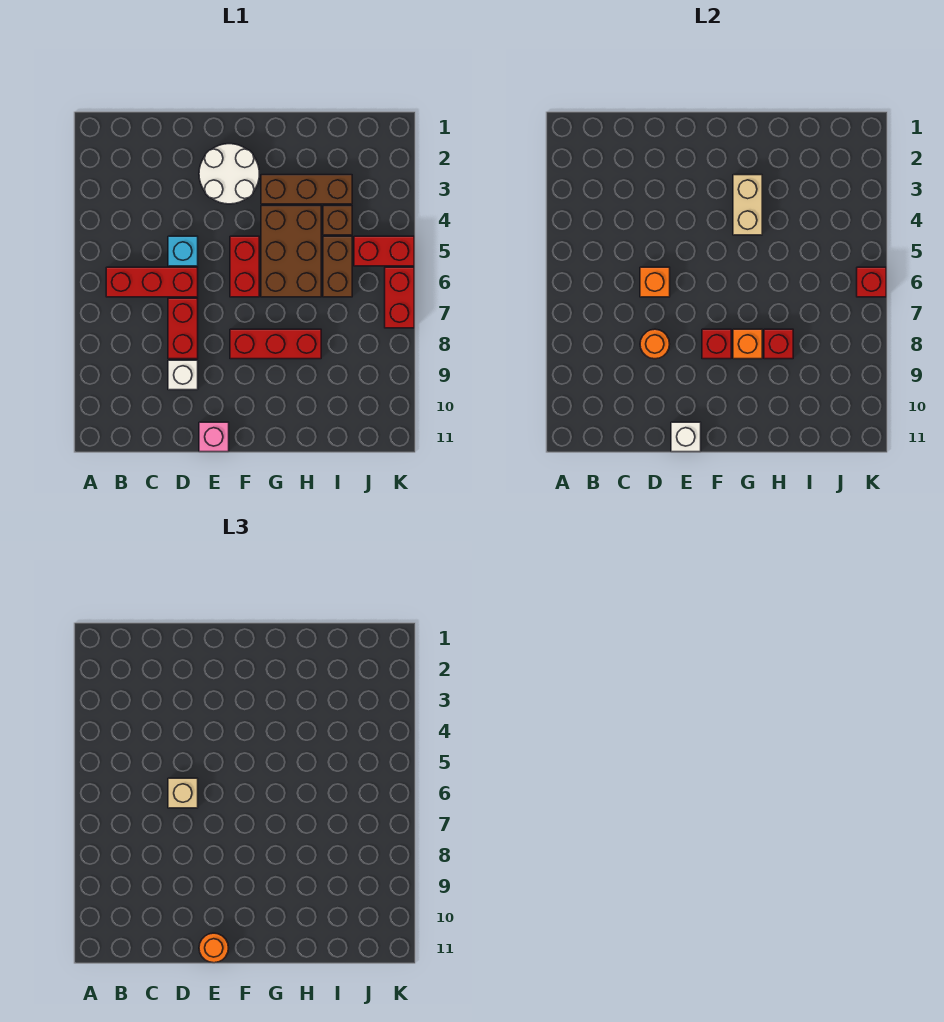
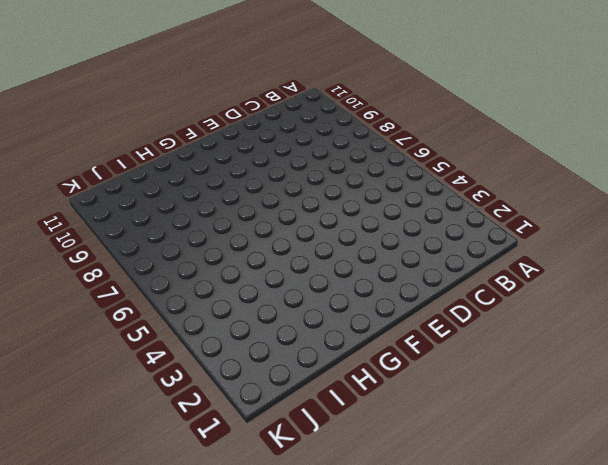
none -> red brick B6:D6 level 1
none -> cyan brick D5 level 1
none -> red brick D7:D8 level 1

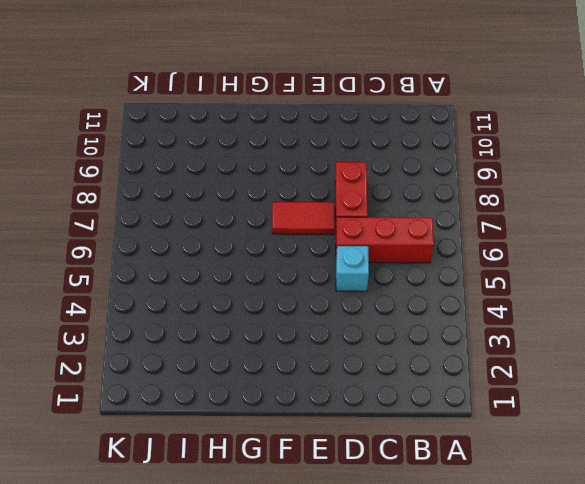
red tile E7:F7 level 1 -> none
none -> white brick D9 level 1
none -> white round brick E2:F3 level 1
none -> pink brick E11 level 1

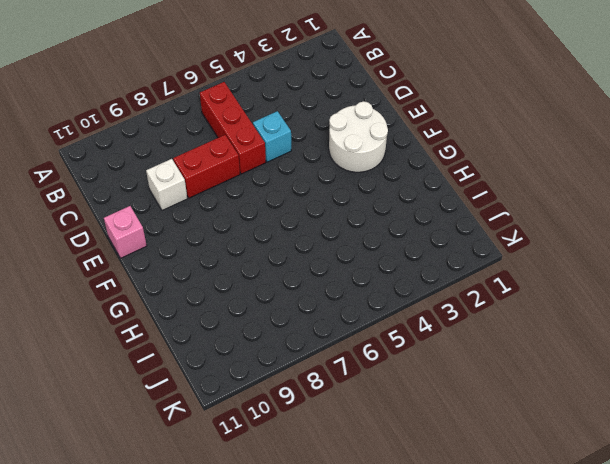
none -> red brick F5:F6 level 1
none -> red brick F8:H8 level 1
none -> brown brick G3:I3 level 1

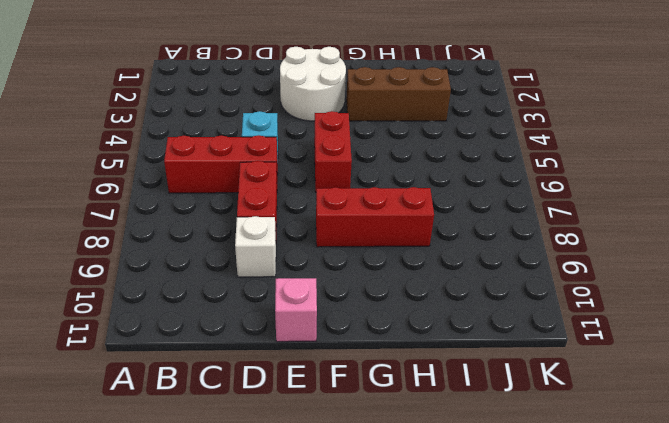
none -> brown brick G4:H6 level 1
none -> brown brick I4 level 1
none -> brown brick I5:I6 level 1

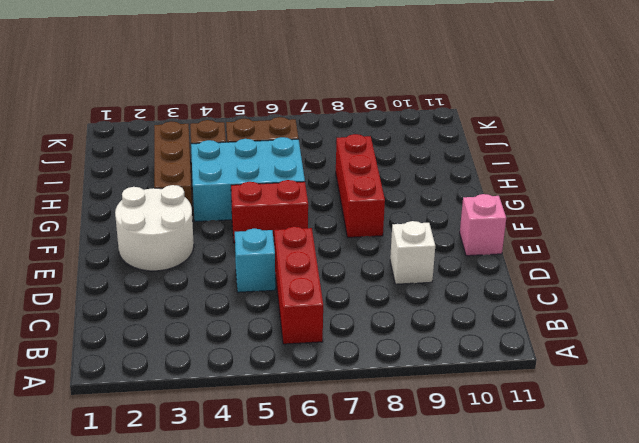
cyan brick G4:H6 level 1 -> brown brick G4:H6 level 1
none -> red brick D7:D8 level 1
none -> red brick J5:K5 level 1
none -> red brick K6:K7 level 1

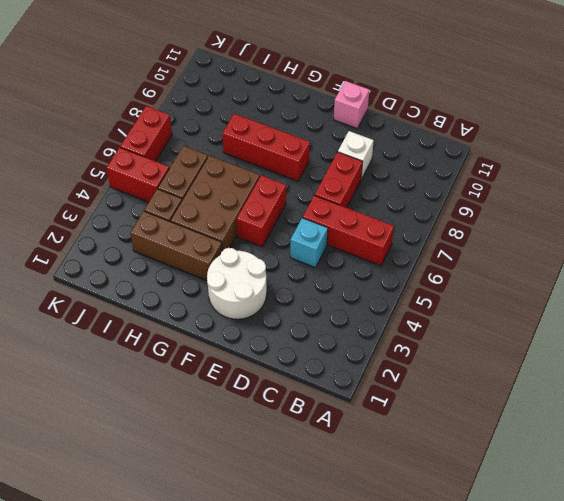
none -> orange brick D6 level 2
none -> orange round brick D8 level 2
none -> white brick E11 level 2

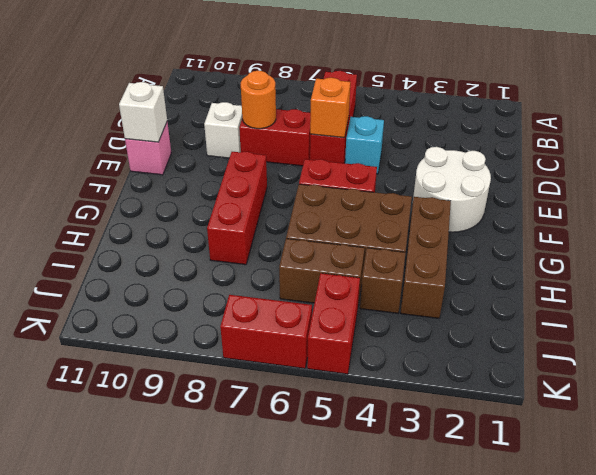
none -> red brick F8 level 2
none -> tan brick G3:G4 level 2
none -> orange brick G8 level 2

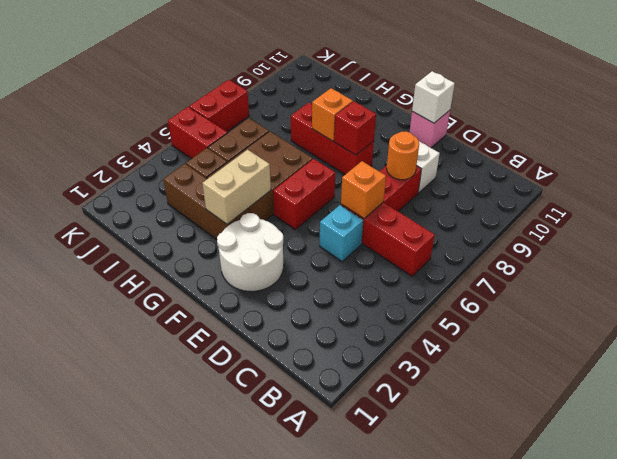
none -> red brick H8 level 2
none -> red brick K6 level 2
none -> tan brick D6 level 3

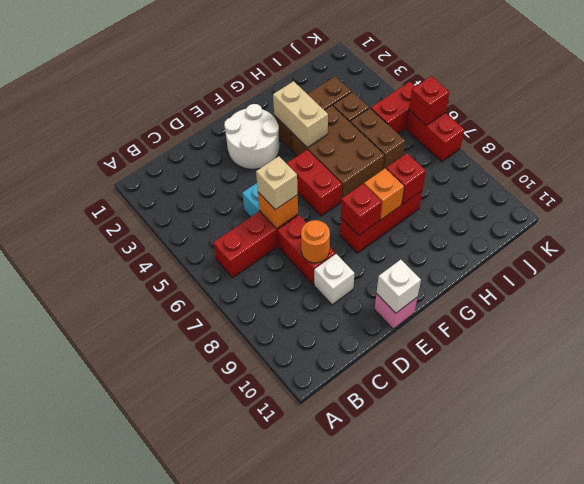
none -> orange round brick E11 level 3

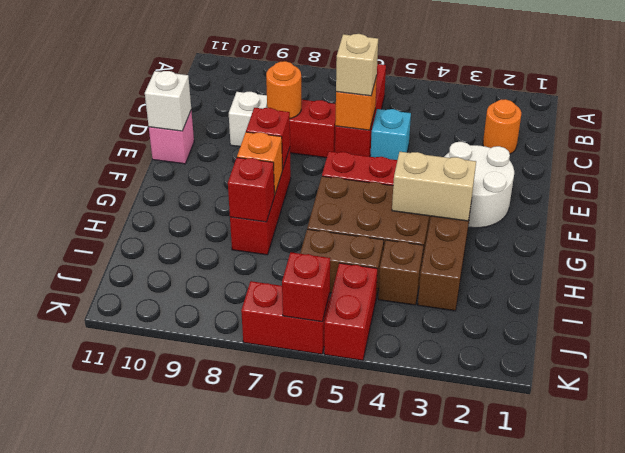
orange round brick C2 level 1 -> orange round brick E11 level 3

